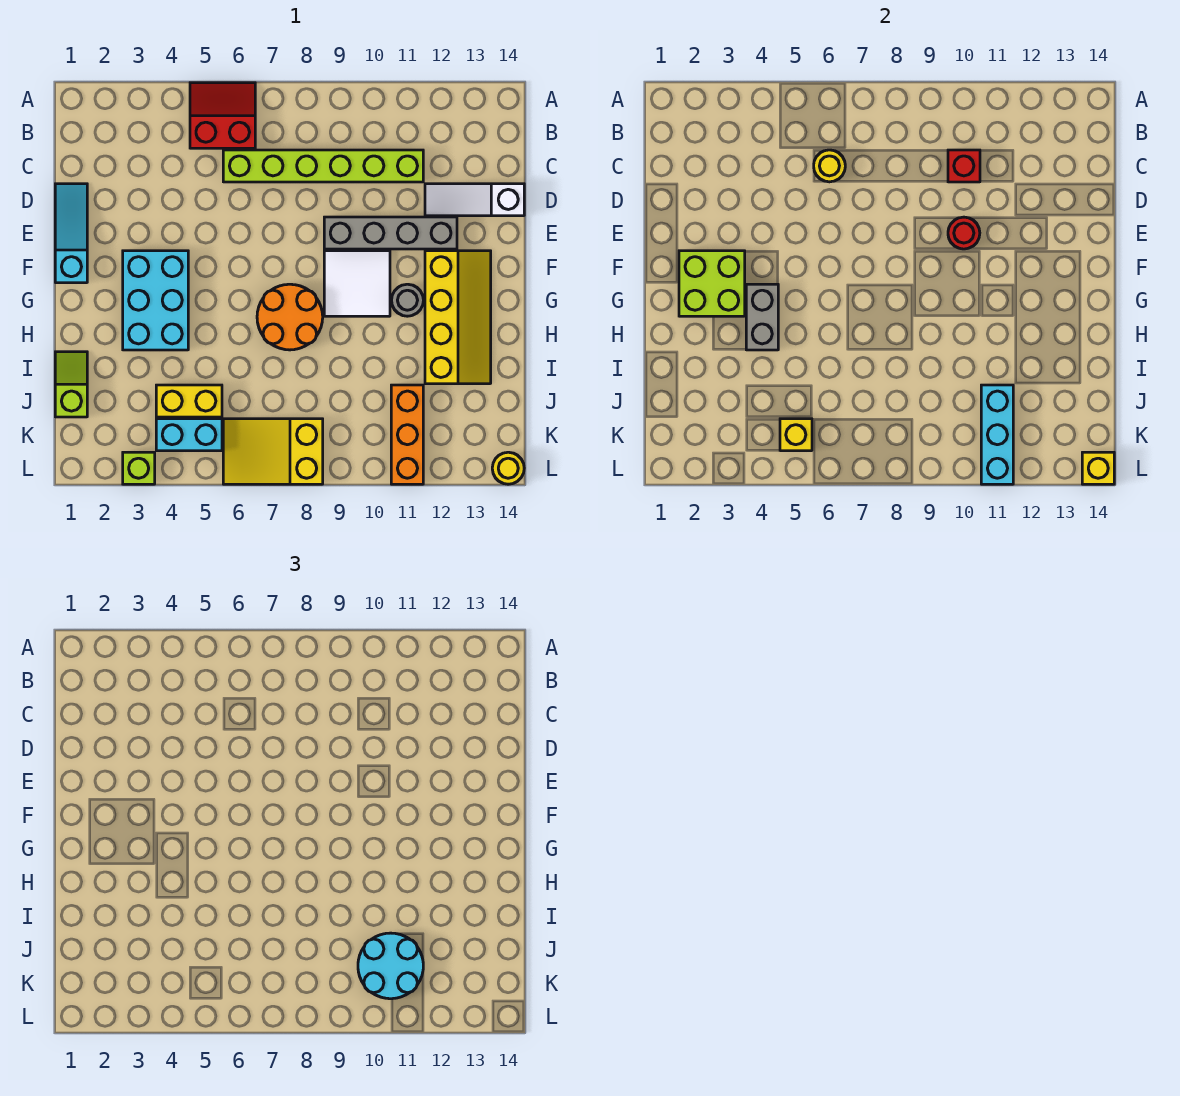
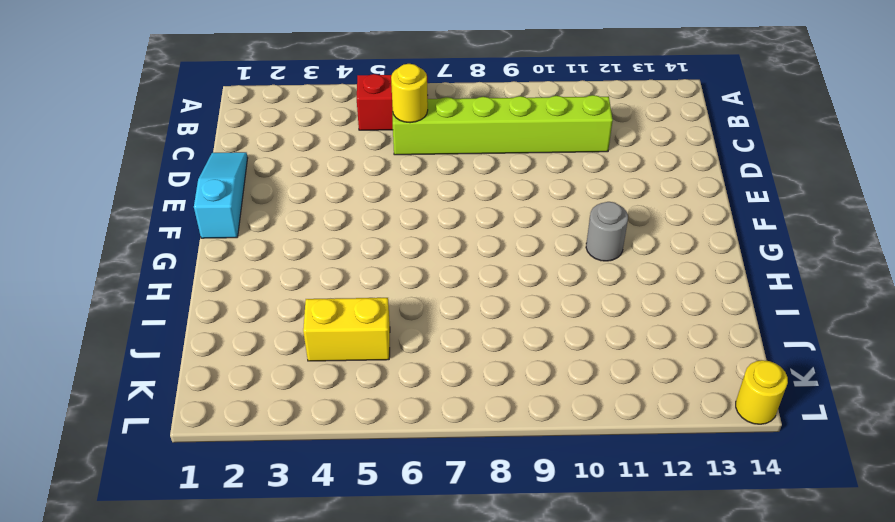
none -> white slope D12:D14 level 1 top 14
none -> grey brick E9:E12 level 1
none -> cyan brick F3:H4 level 1

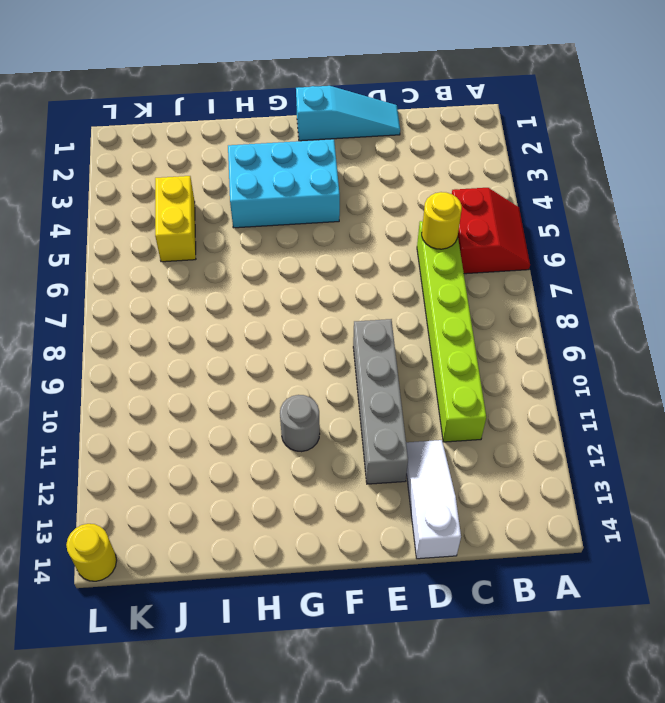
none -> white tile F9:G10 level 1
none -> yellow slope F12:I13 level 1 top 12
none -> orange round brick G7:H8 level 1

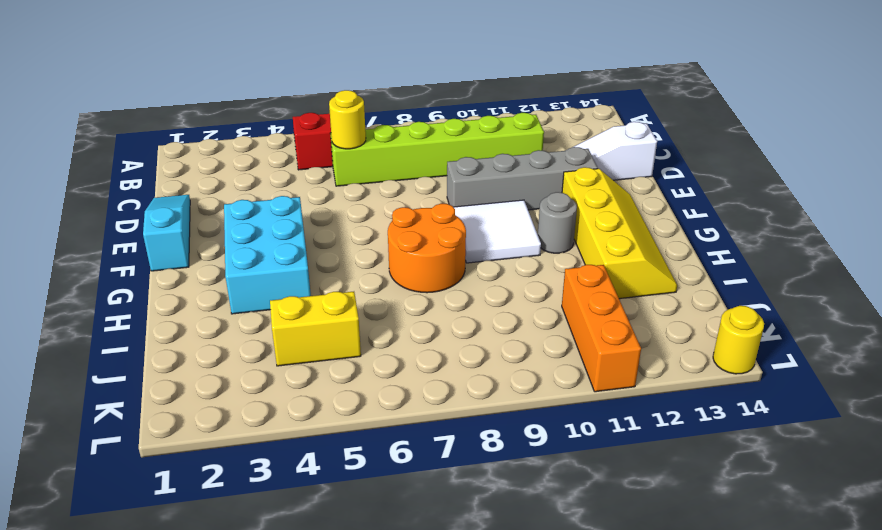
none -> lime slope I1:J1 level 1 top J
none -> cyan brick K4:K5 level 1
none -> yellow slope K6:L8 level 1 top 8

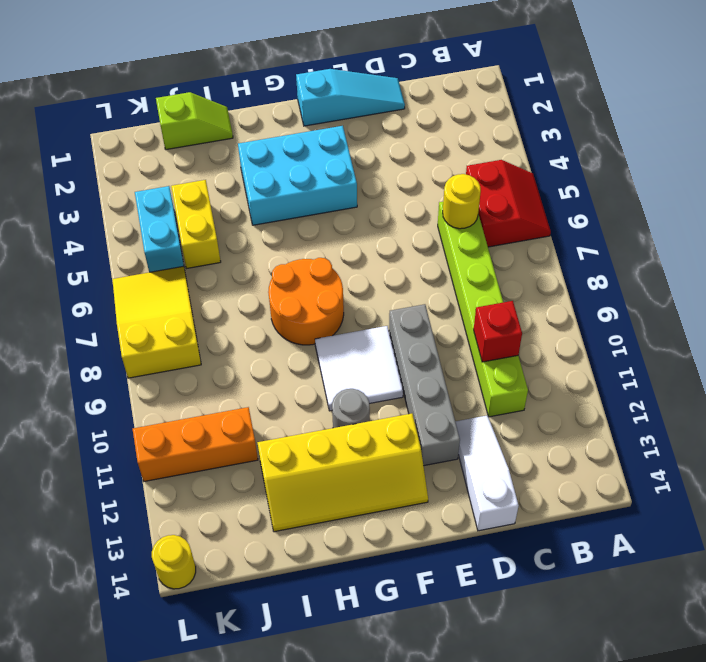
none -> lime brick L3 level 1
none -> red round brick E10 level 2
none -> lime brick F2:G3 level 2

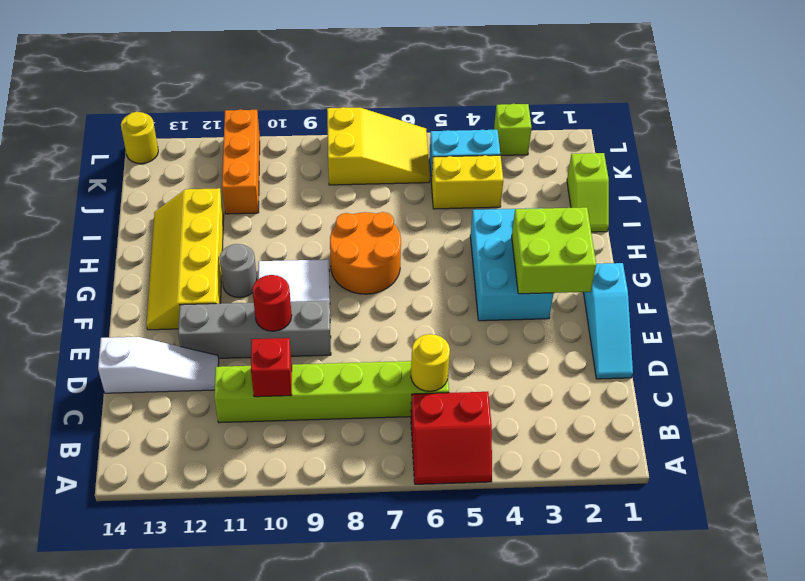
none -> grey brick G4:H4 level 2
none -> cyan brick J11:L11 level 2
none -> yellow brick K5 level 2

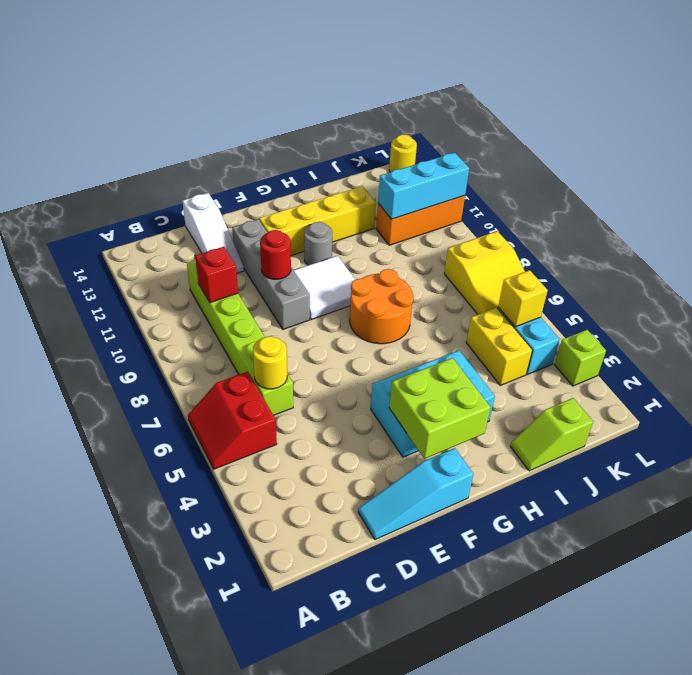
none -> grey brick G4:H4 level 2
none -> yellow brick L14 level 2
none -> cyan round brick J10:K11 level 3

